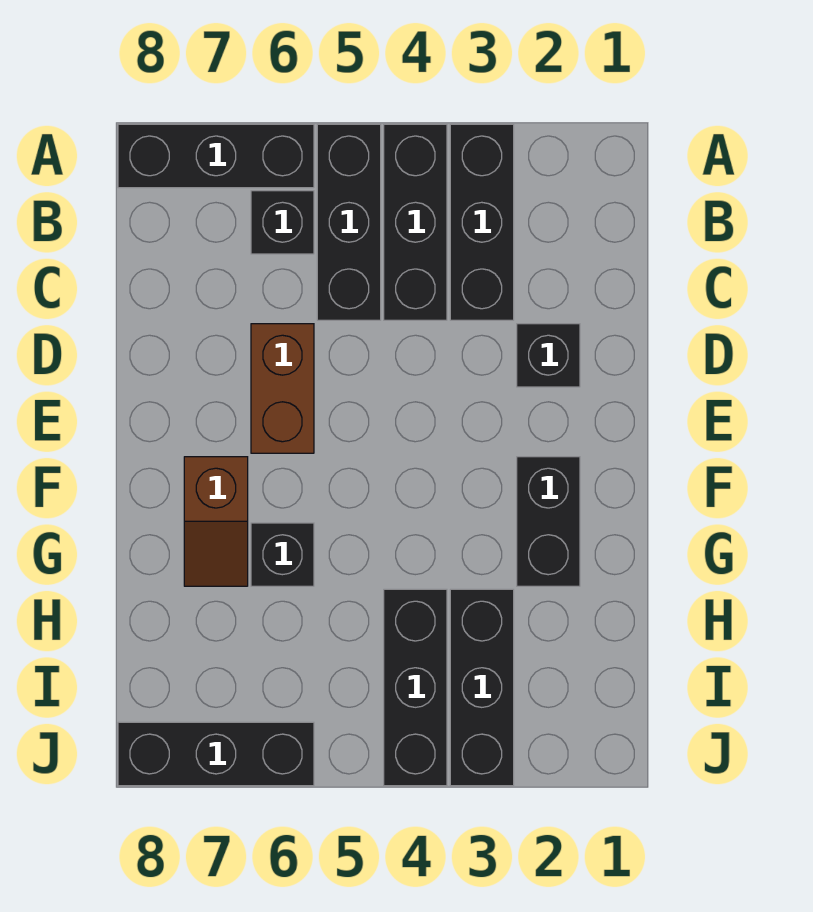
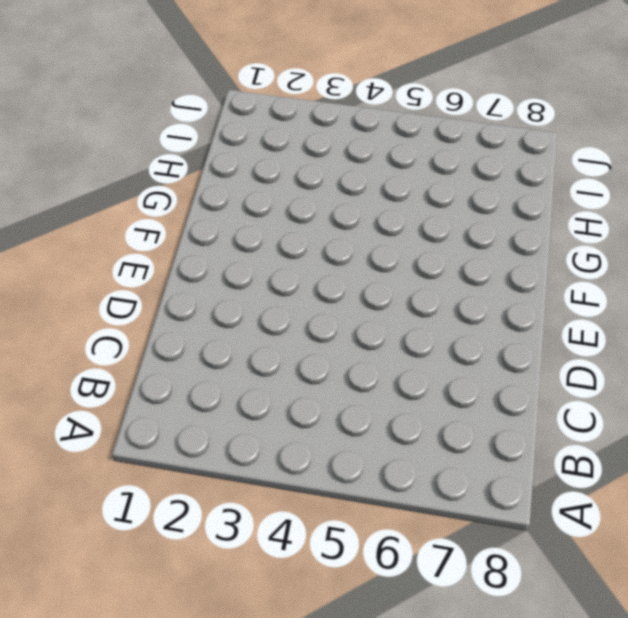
none -> black brick A3:C3 level 1
none -> black brick A4:C4 level 1
none -> black brick A5:C5 level 1

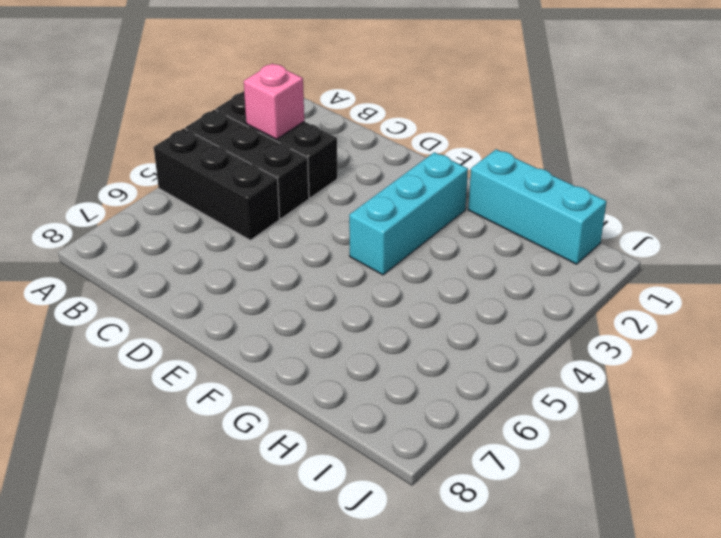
pink brick B3 level 2 -> none
cyan brick F2:F4 level 1 -> black brick F2:G2 level 1
cyan brick G1:I1 level 1 -> none
none -> black brick A6:A8 level 1
none -> black brick B6 level 1
none -> black brick D2 level 1

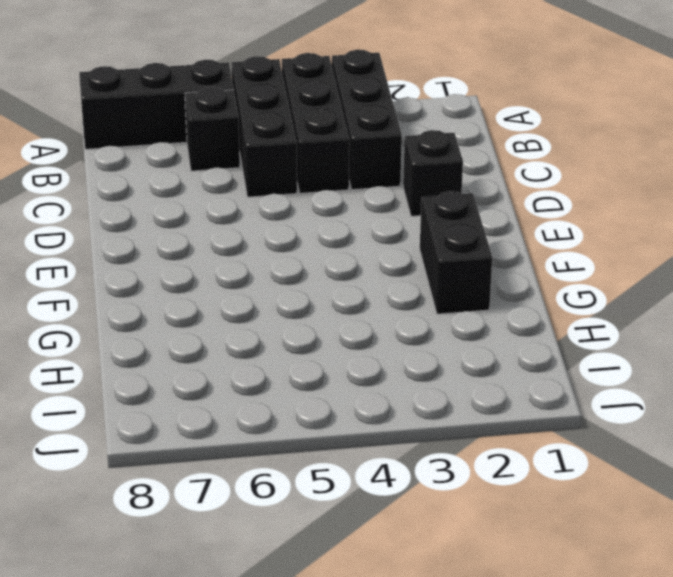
none -> brown brick D6:E6 level 1
none -> brown slope F7:G7 level 1 top F
none -> black brick G6 level 1

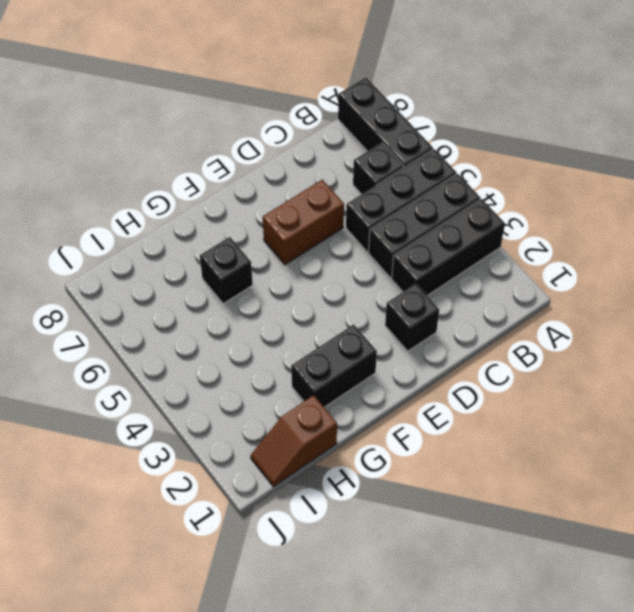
brown slope H1:I1 level 1 top H -> brown slope F7:G7 level 1 top F
none -> black brick H3:J3 level 1
none -> black brick H4:J4 level 1
none -> black brick J6:J8 level 1

